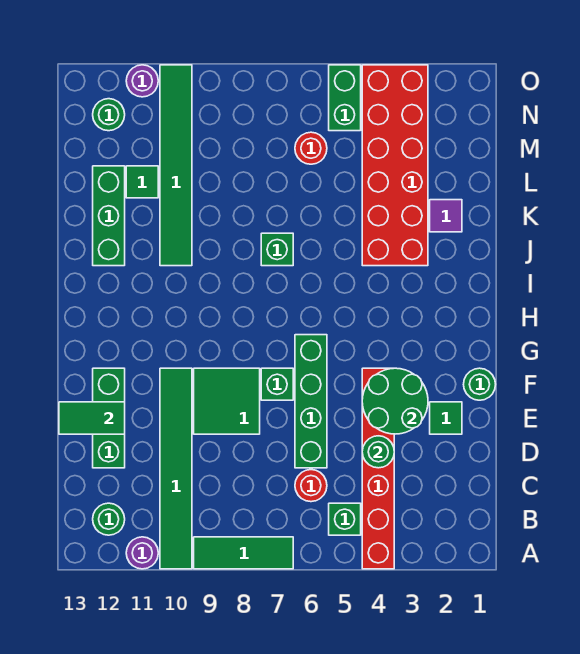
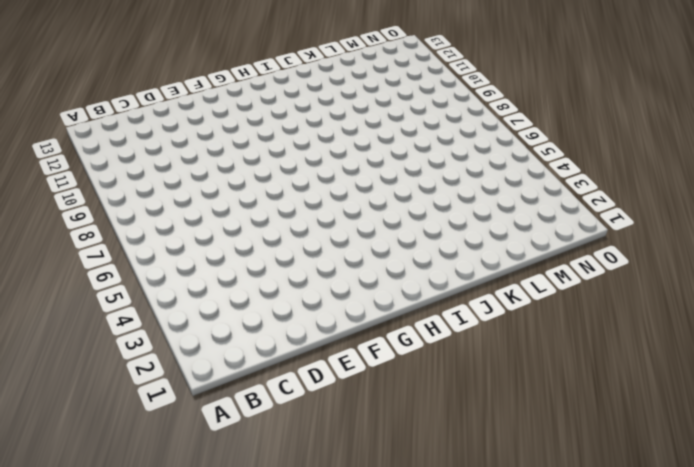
none -> red brick A4:F4 level 1
none -> green tile A7:A9 level 1
none -> green tile A10:F10 level 1

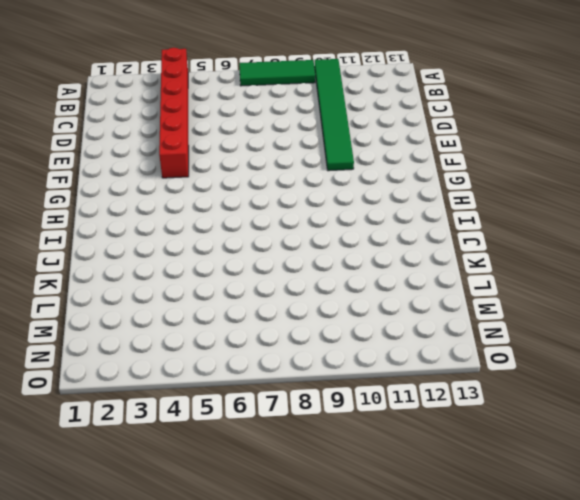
none -> purple round brick A11 level 1
none -> green brick B5 level 1
none -> green round brick B12 level 1

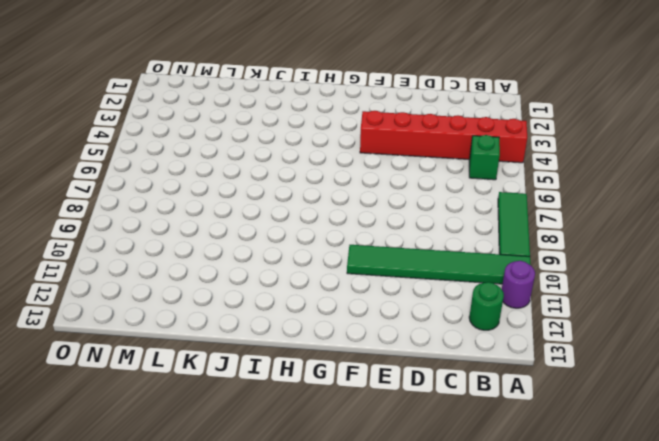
none -> red round brick C6 level 1
none -> green brick D6:G6 level 1
none -> green brick D12:F12 level 1

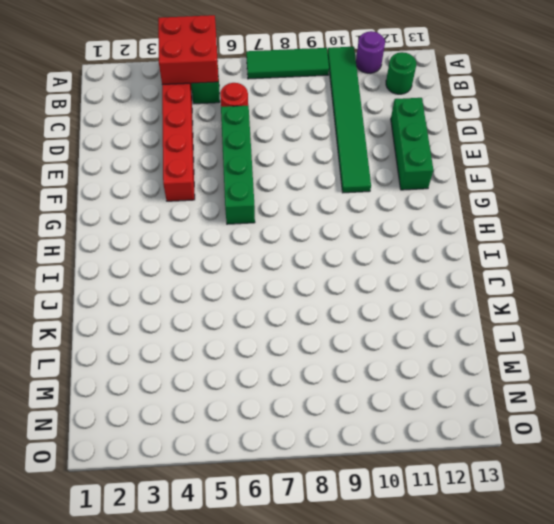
red brick A4:B5 level 2 -> none
none -> green tile E2 level 1
none -> green tile E8:F9 level 1
none -> green round brick F1 level 1

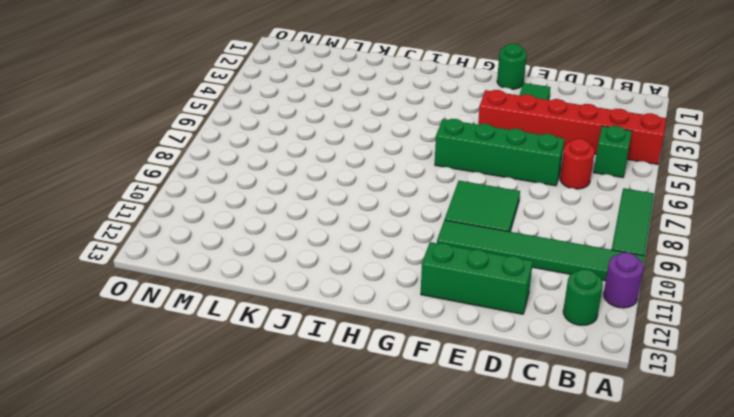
none -> green brick F7 level 1
none -> red brick J3:O4 level 1
none -> green brick J7 level 1

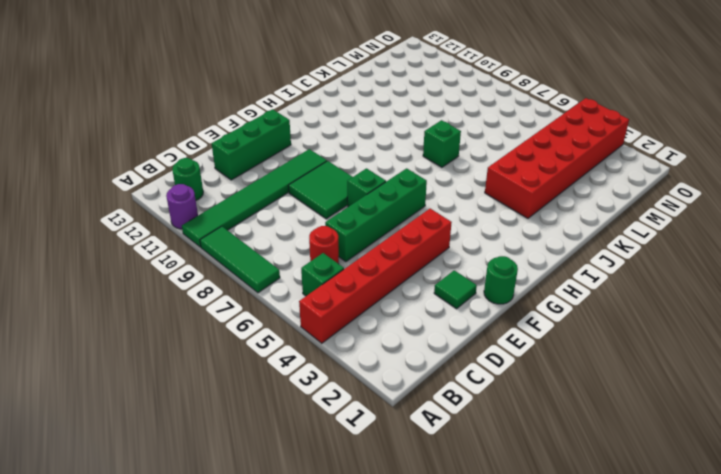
none -> green tile J10:O10 level 1
none -> green brick J12:L12 level 1
none -> purple tile K2 level 1

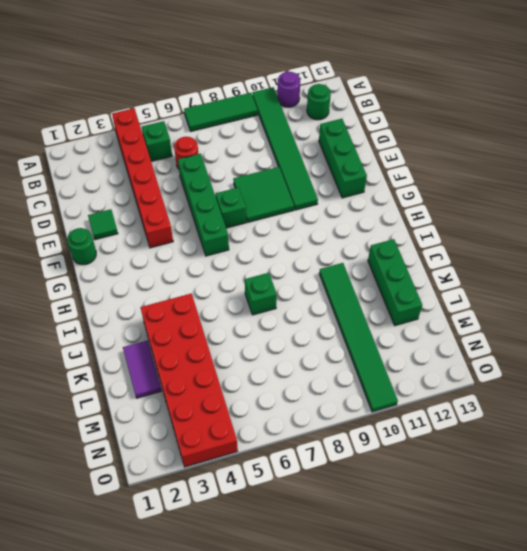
purple tile K2:L2 level 1 -> purple tile K2 level 1
none -> green tile L11 level 1
none -> red round brick M6 level 1
none -> green brick N5:O5 level 1

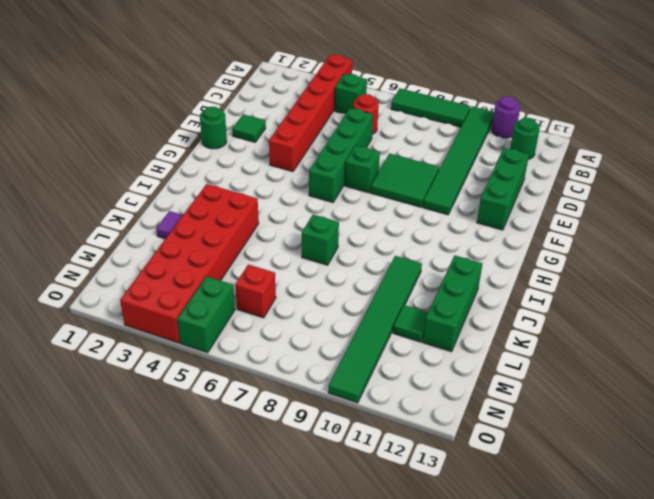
red brick M6 level 1 -> red round brick M6 level 1
none -> green round brick N12 level 1
none -> purple round brick O11 level 1
none -> green round brick D4 level 2

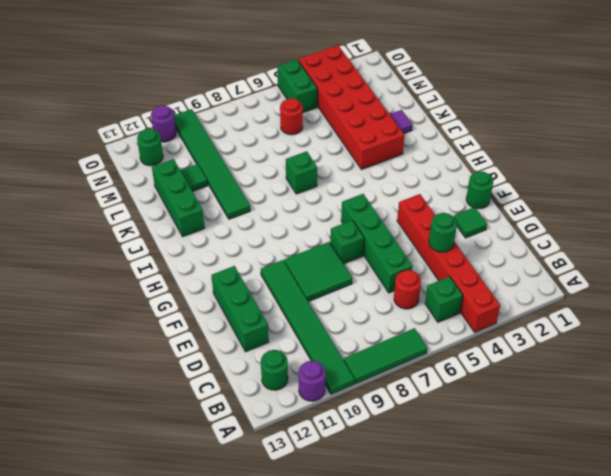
none -> green round brick E3:F4 level 2
none -> green tile E12:E13 level 2

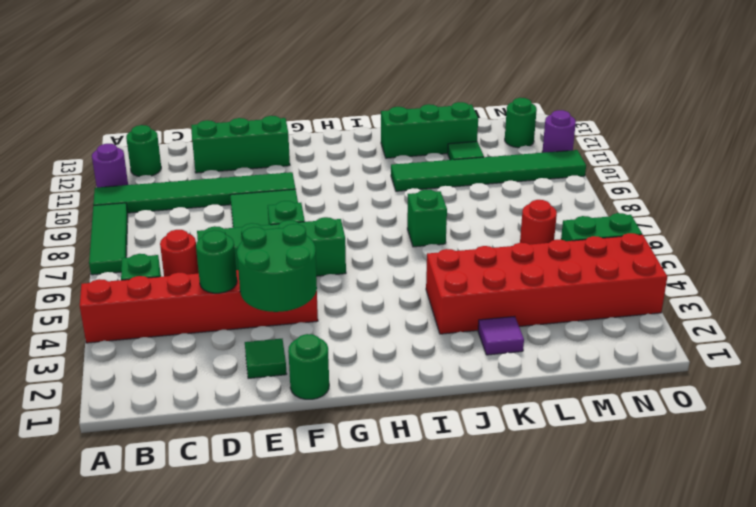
none -> green tile E12:E13 level 2

